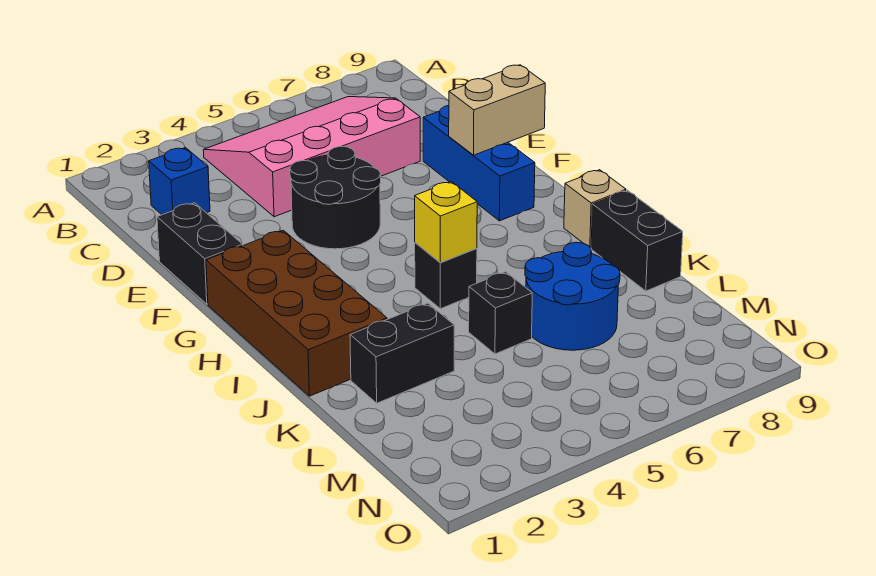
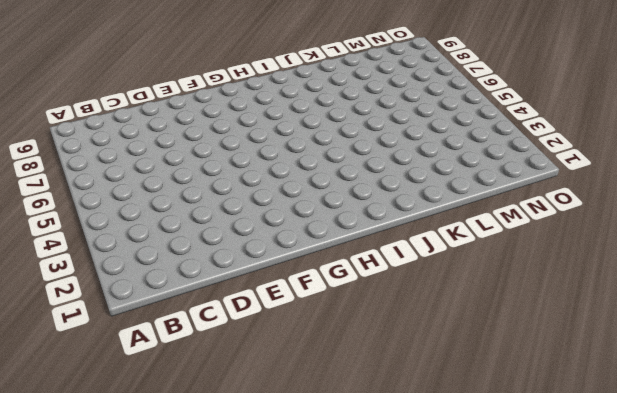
none -> pink slope B4:D7 level 1 top D
none -> blue brick C2 level 1
none -> black brick E1:F1 level 1

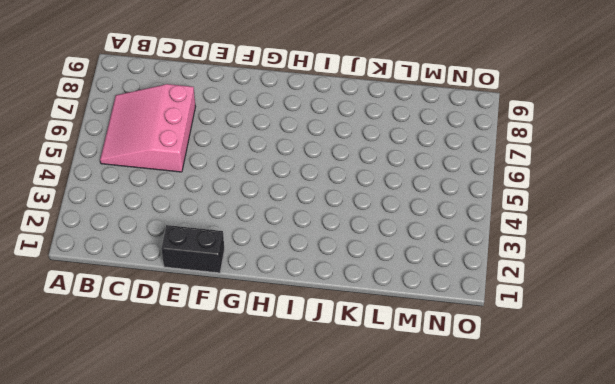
pink slope B5:D7 level 1 top D -> pink slope B4:D7 level 1 top D
none -> blue brick C2 level 1
none -> black round brick E4:F5 level 1
none -> blue brick E8:G8 level 1

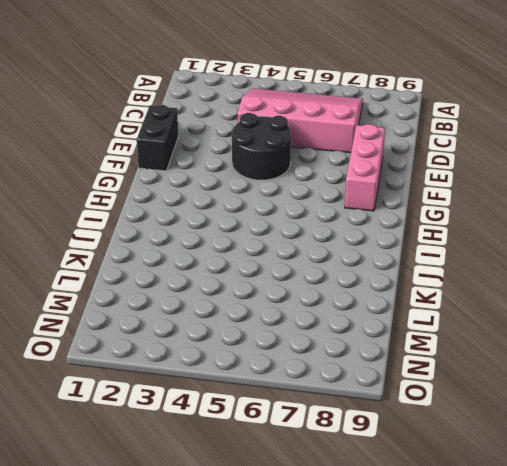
pink brick E8:G8 level 1 -> blue brick E8:G8 level 1
none -> blue brick C2 level 1
none -> brown brick G1:J2 level 1
none -> black brick I5 level 1

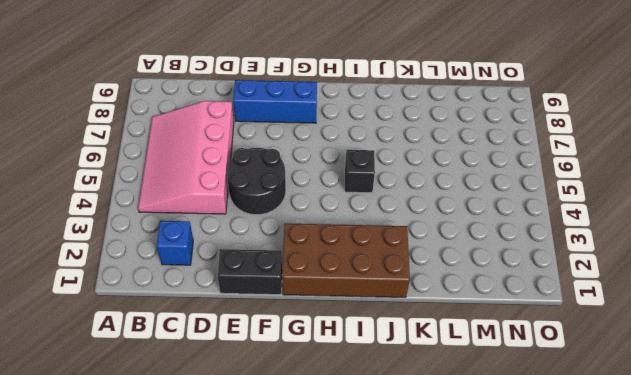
none -> tan brick I9 level 1
none -> black brick J9:K9 level 1
none -> black brick K2:K3 level 1

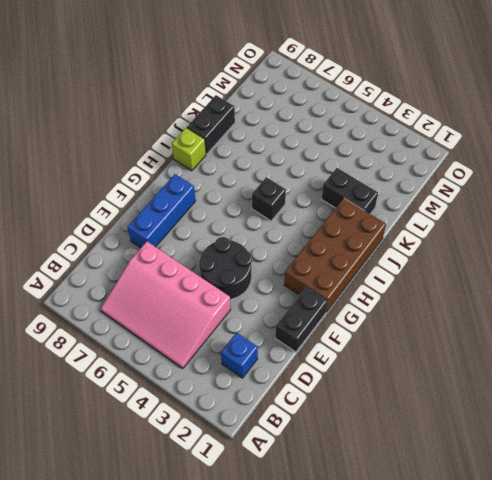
lime brick I9 level 1 -> tan brick I9 level 1
none -> black brick K5 level 1
none -> blue round brick K6:L7 level 1
none -> tan brick F8:F9 level 2

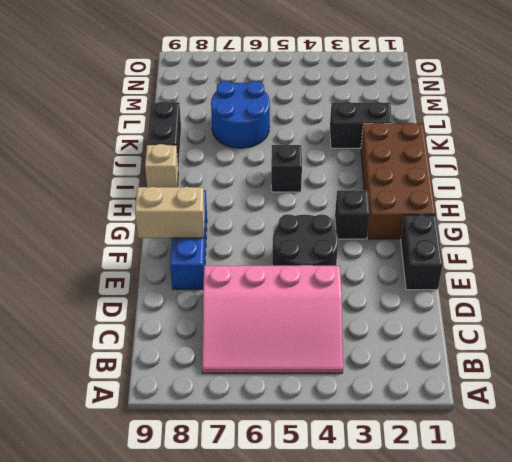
black brick G3 level 1 -> black brick K5 level 1
none -> blue brick C2 level 1
none -> yellow brick I5 level 2

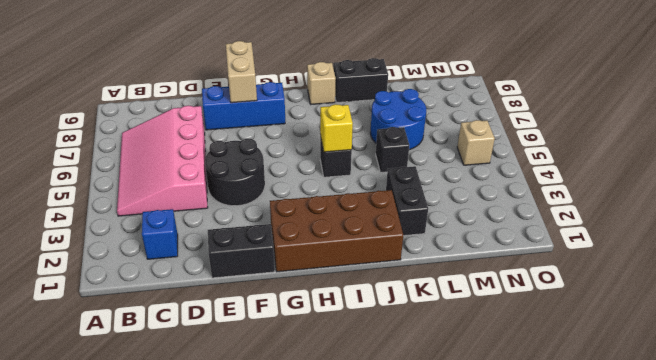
tan brick N5 level 1 -> none

